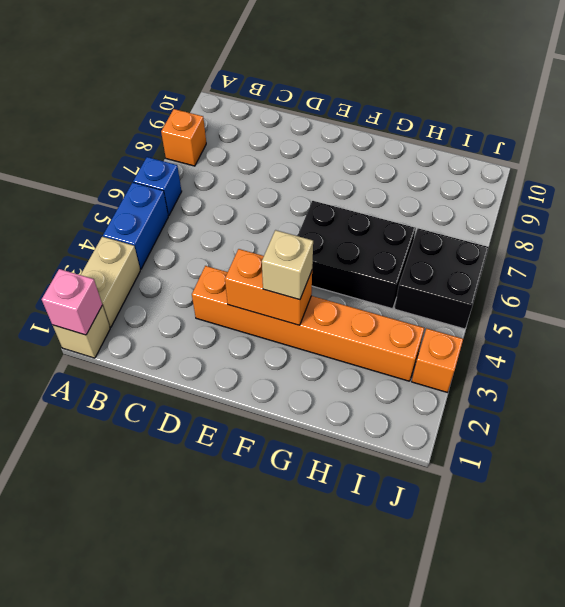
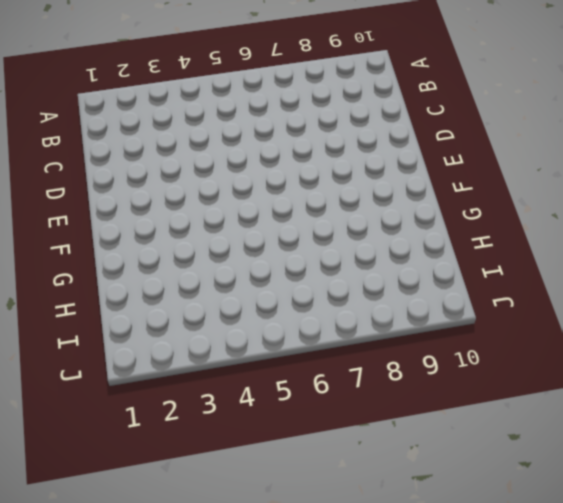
none -> tan brick A1 level 1
none -> tan brick A2:A3 level 1
none -> blue brick A4:A5 level 1

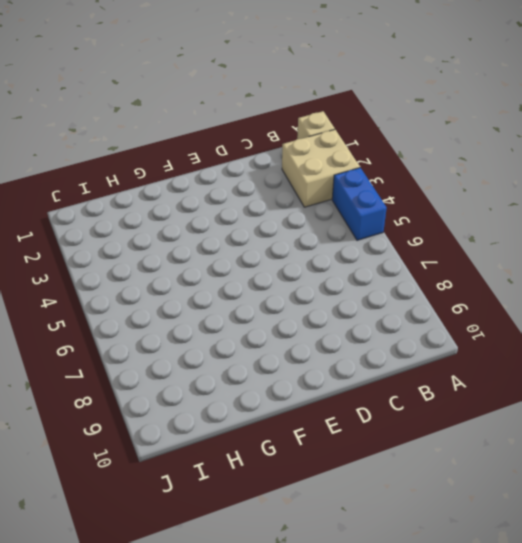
tan brick A2:B3 level 1 -> tan brick A2:A3 level 1
none -> blue brick A6 level 1
none -> orange brick A8 level 1
none -> orange brick D3:I3 level 1

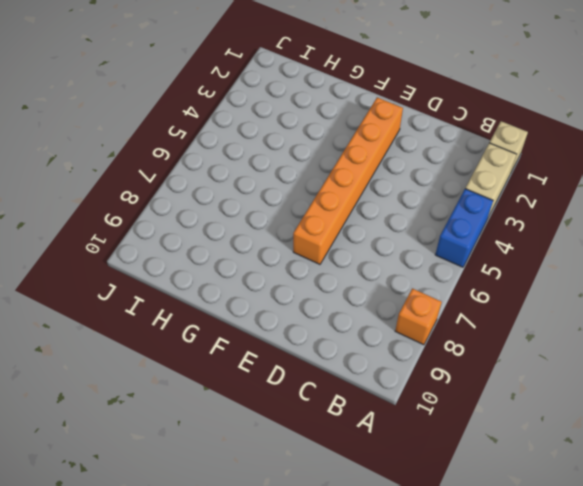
orange brick E2:E7 level 1 -> orange brick D3:I3 level 1
none -> blue brick A6 level 1
none -> black brick F5:H6 level 1
none -> black brick I5:J6 level 1

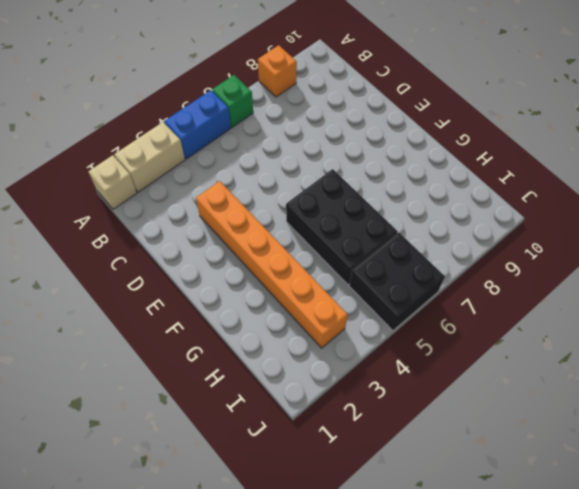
green brick A6 level 1 -> blue brick A6 level 1
none -> orange brick J3 level 1
none -> pink brick A1 level 2
none -> orange brick E3:F3 level 2

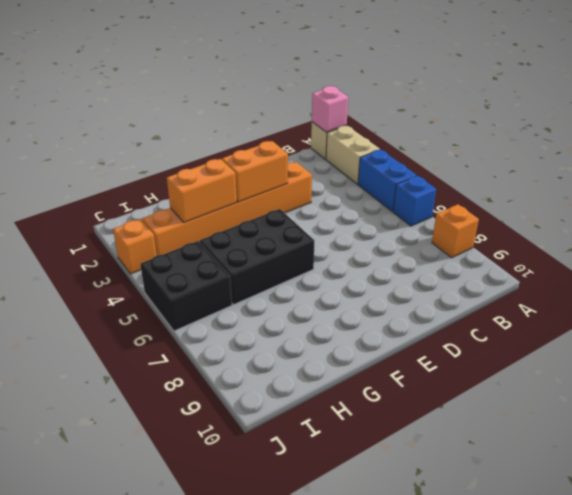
orange brick G3:H3 level 2 -> none
none -> tan brick F3 level 3

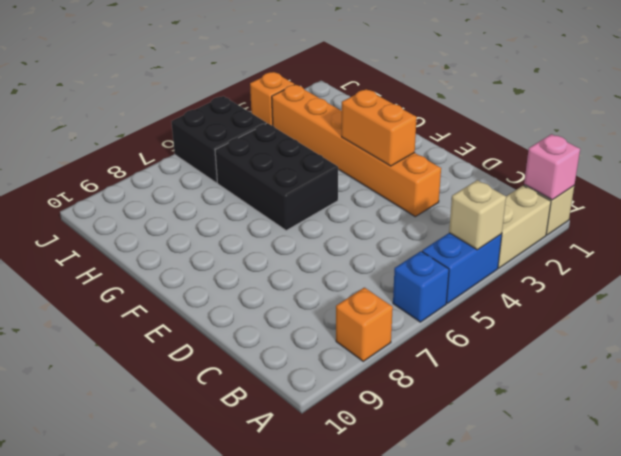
tan brick A4 level 2 -> tan brick F3 level 3

